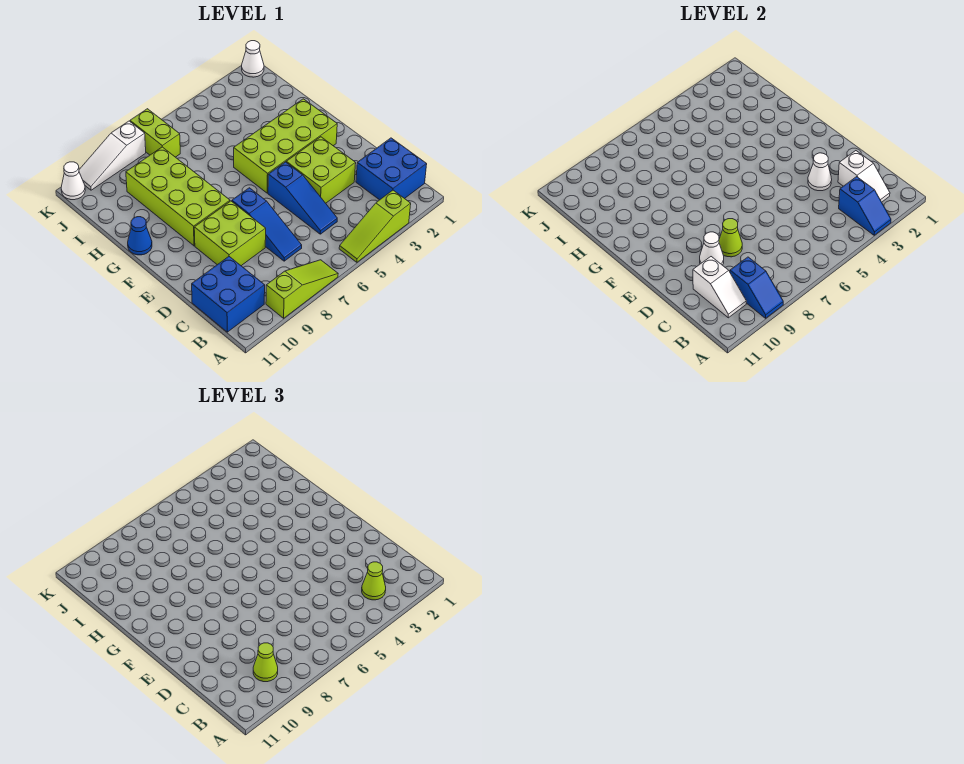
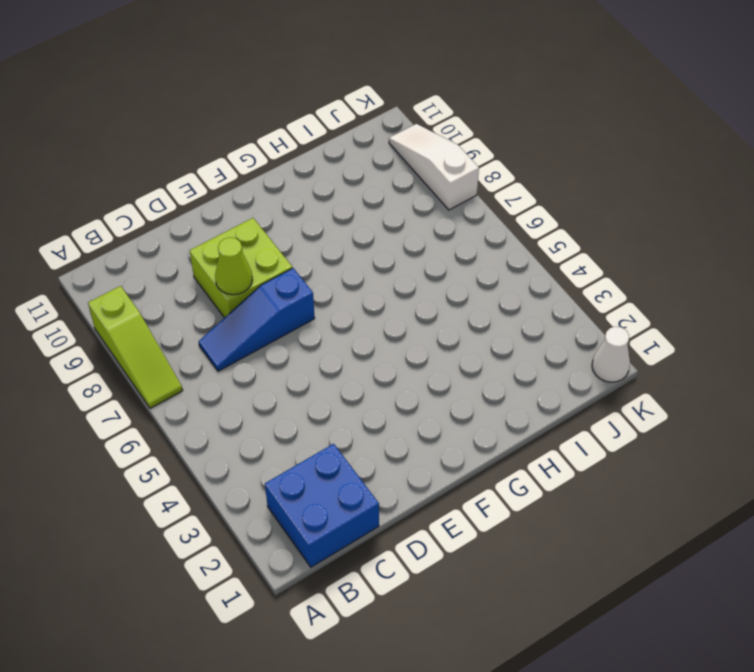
none -> lime slope A3:A5 level 1 top 3
none -> blue brick B10:C11 level 1
none -> blue slope C5:E5 level 1 top E

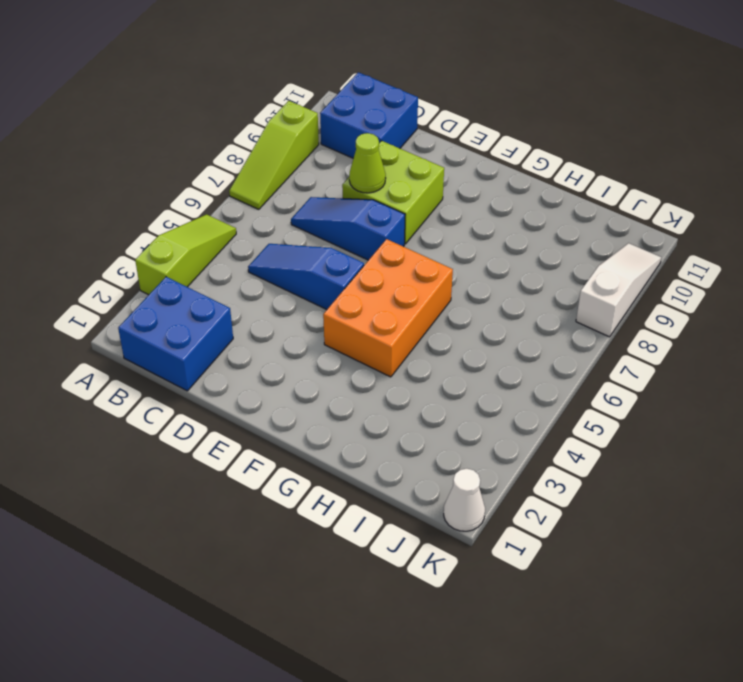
orange brick F4:G6 level 1 -> lime brick F2:G5 level 1
none -> lime brick D3:E4 level 1
none -> lime brick F8:I9 level 1
none -> blue cone G11 level 1

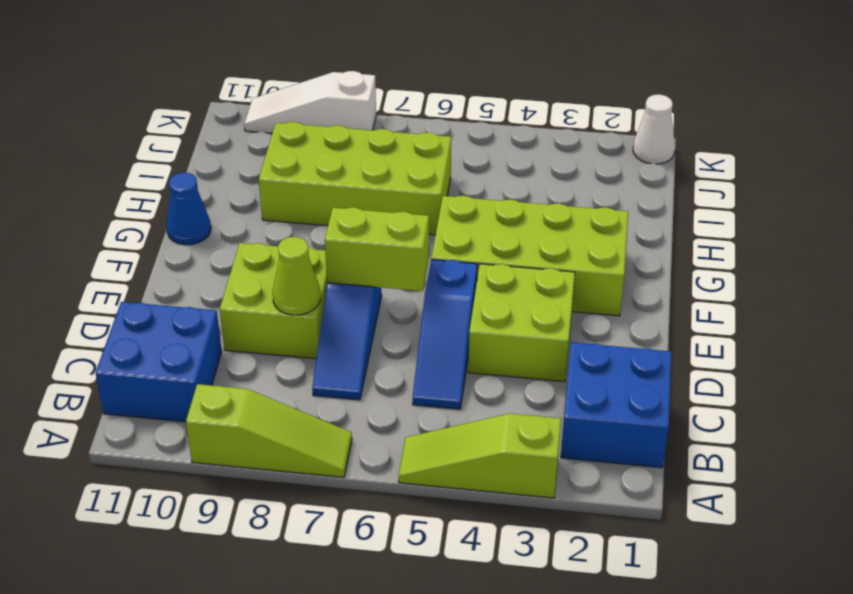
lime brick E6:E7 level 2 -> lime brick J7:K7 level 1
lime brick H6:I9 level 1 -> lime brick F8:I9 level 1
none -> white cone K11 level 1
none -> blue slope A3:B3 level 2 top B
none -> blue slope A9:B9 level 2 top B

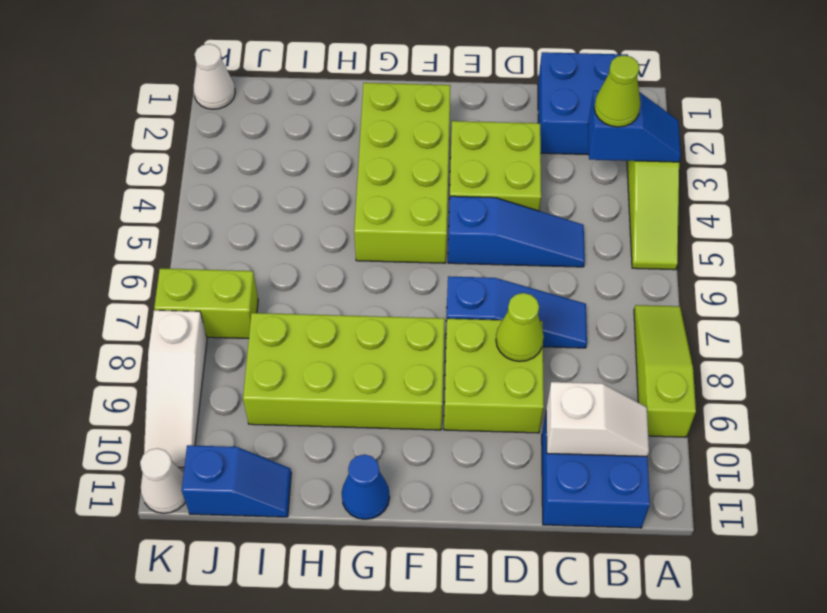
blue slope I11:J11 level 1 top J -> blue slope A9:B9 level 2 top B
none -> white slope B2:C2 level 2 top C
none -> white cone D3 level 2
none -> white cone D9 level 2

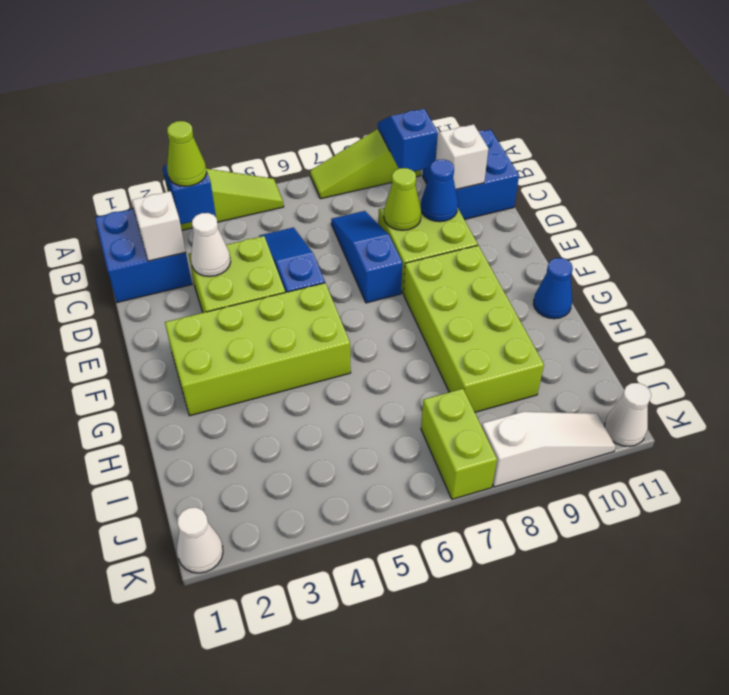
blue cone D9 level 2 -> white cone D9 level 2
none -> lime cone B9 level 3

